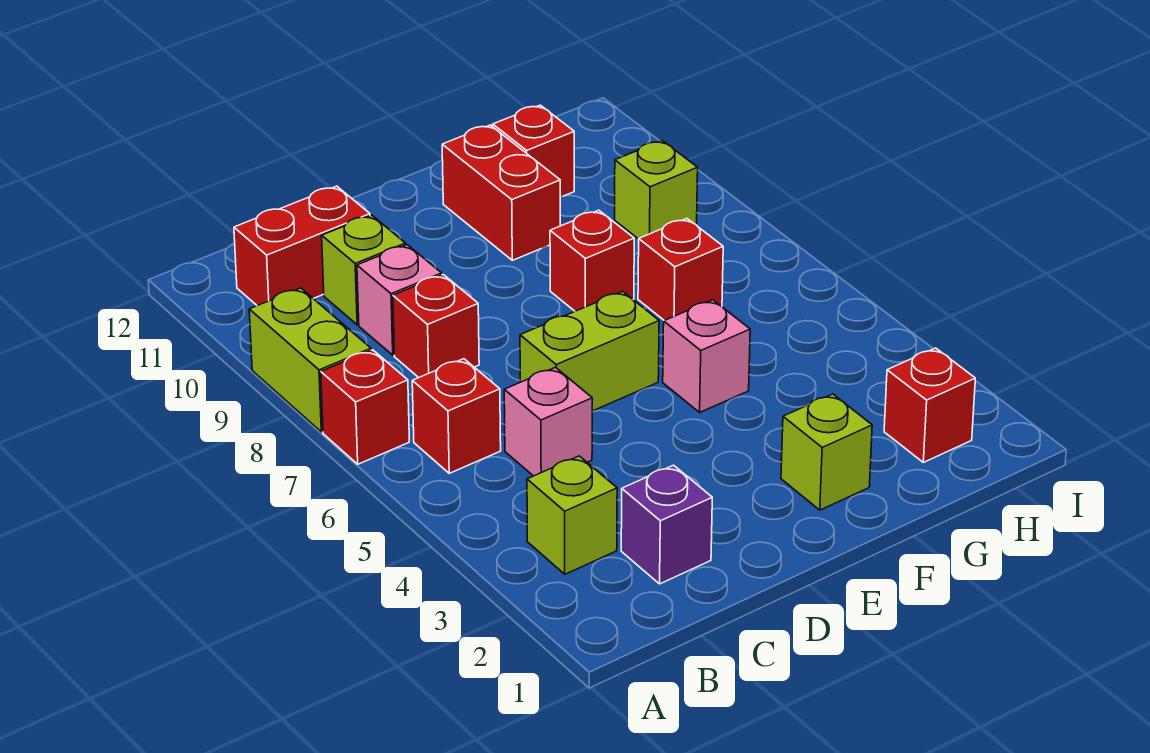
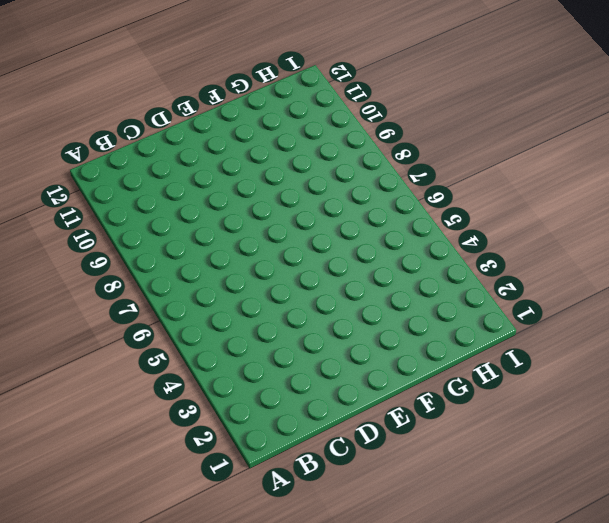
none -> red brick A7 level 1
none -> lime brick A8:A9 level 1
none -> lime brick B3 level 1

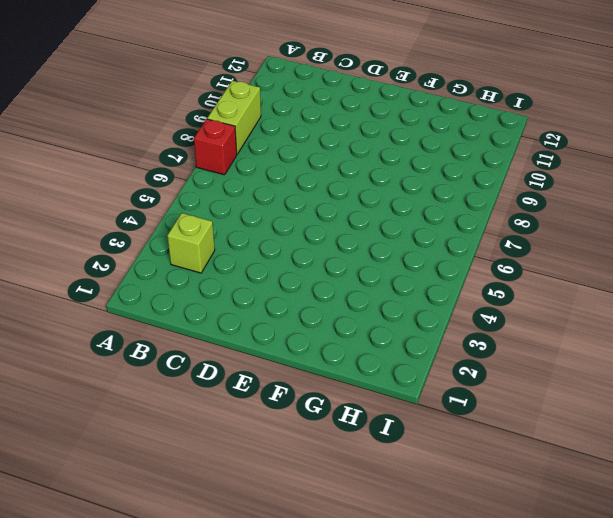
none -> red brick B6 level 1
none -> red brick B11:C11 level 1
none -> purple brick C2 level 1

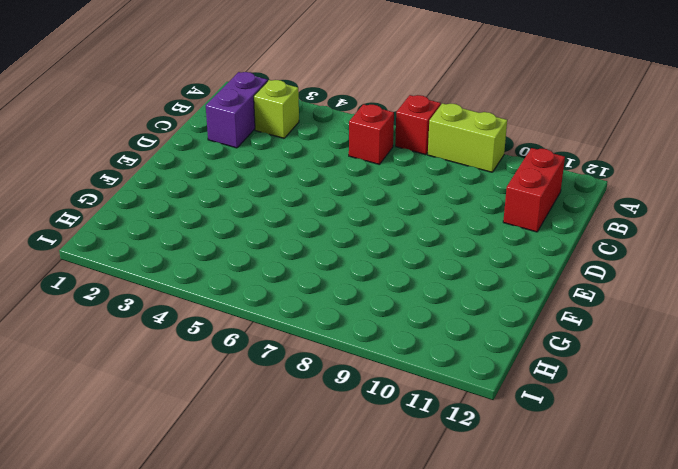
purple brick B2:C2 level 1 -> purple brick C2 level 1
none -> pink brick C5 level 1
none -> red brick C8 level 1
none -> pink brick C9 level 1

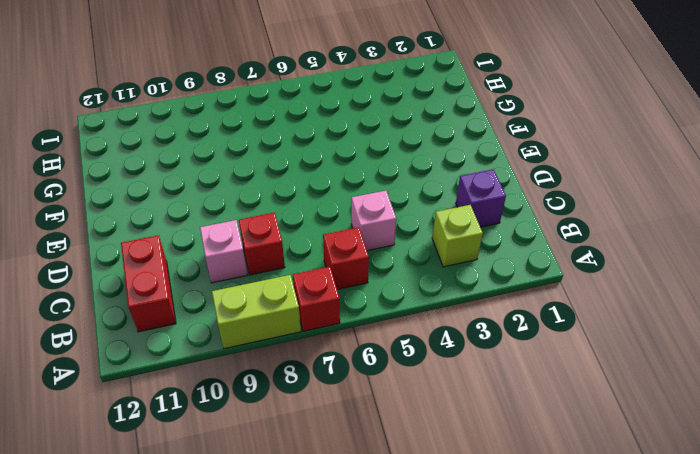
none -> lime brick C10 level 1
none -> lime brick D6:E6 level 1
none -> lime brick F2 level 1

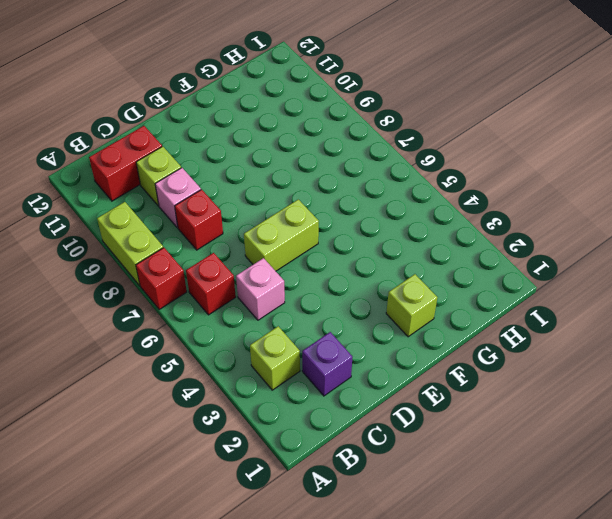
none -> pink brick F5 level 1
none -> red brick F8 level 1
none -> red brick F10:F11 level 1

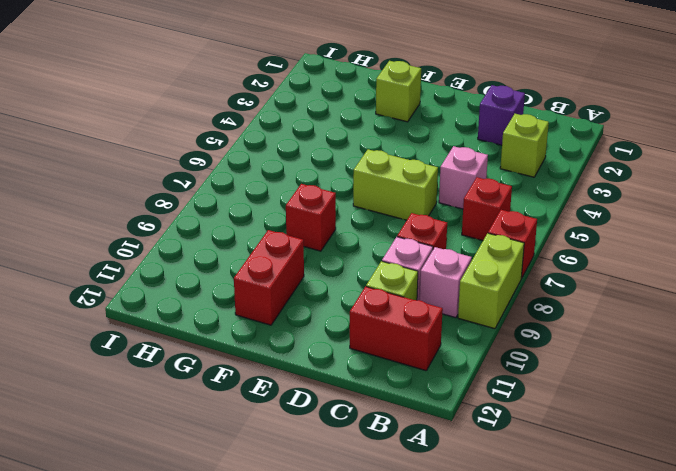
pink brick B9 level 1 -> pink brick F5 level 1
none -> red brick G7 level 1
none -> red brick G11 level 1
none -> red brick H2 level 1

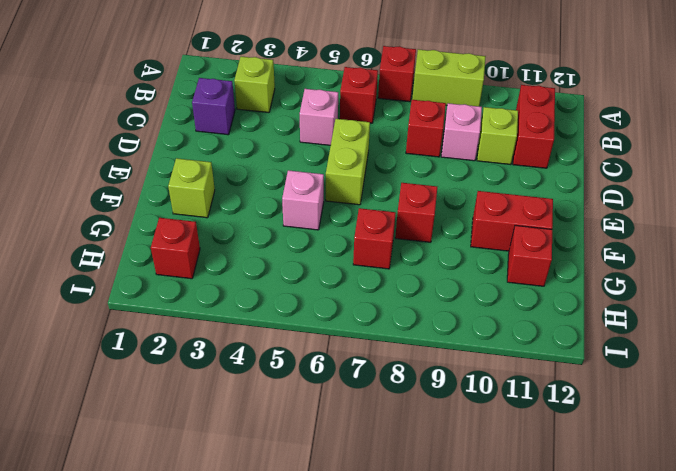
none -> lime brick H9 level 1

